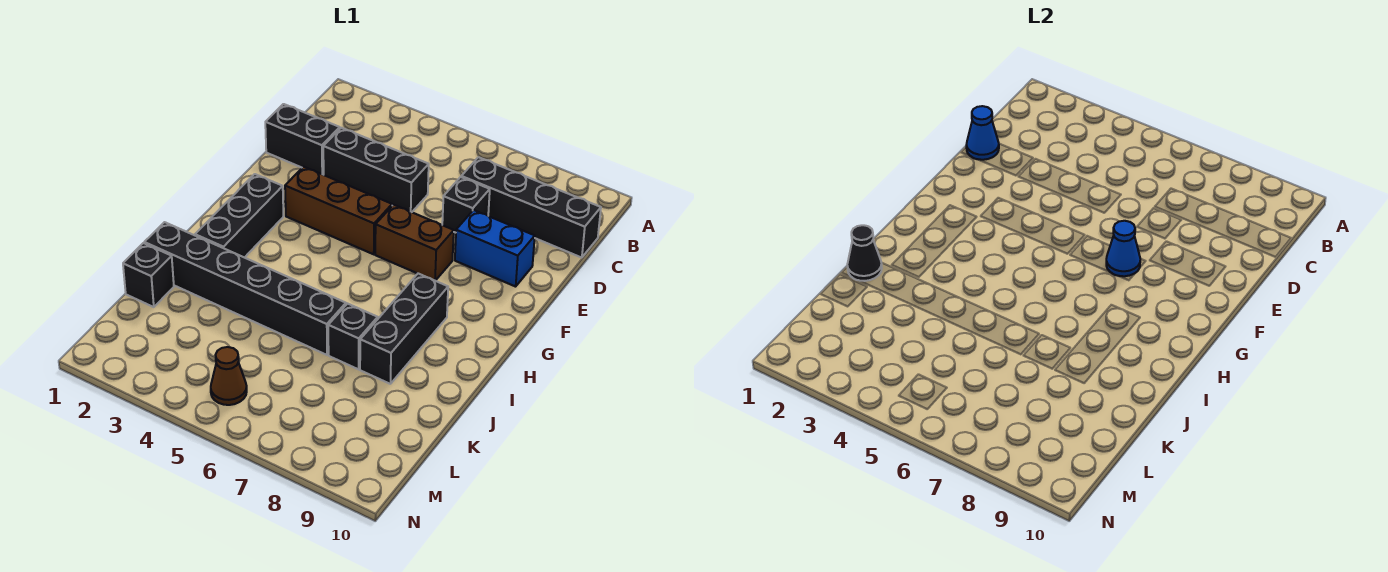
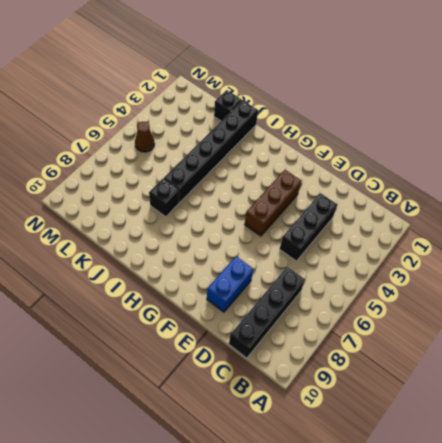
none -> black brick D1:D2 level 1
none -> black brick D7 level 1
none -> brown brick F6:F7 level 1

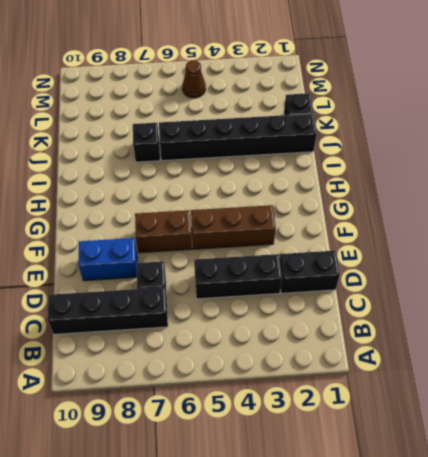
none -> black brick G2:I2 level 1
none -> black brick H8:J8 level 1
none -> blue cone D1 level 2

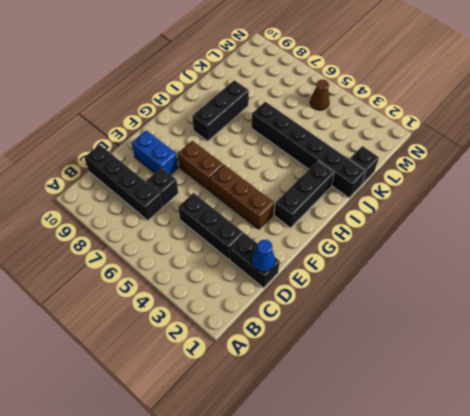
none -> black brick J7 level 1
none -> blue cone F7 level 2
none -> black cone J1 level 2

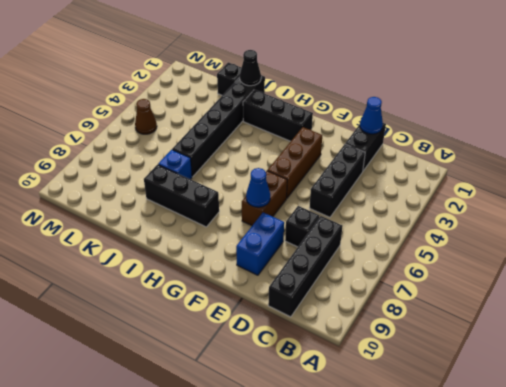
blue brick J7 level 1 -> black brick J7 level 1

